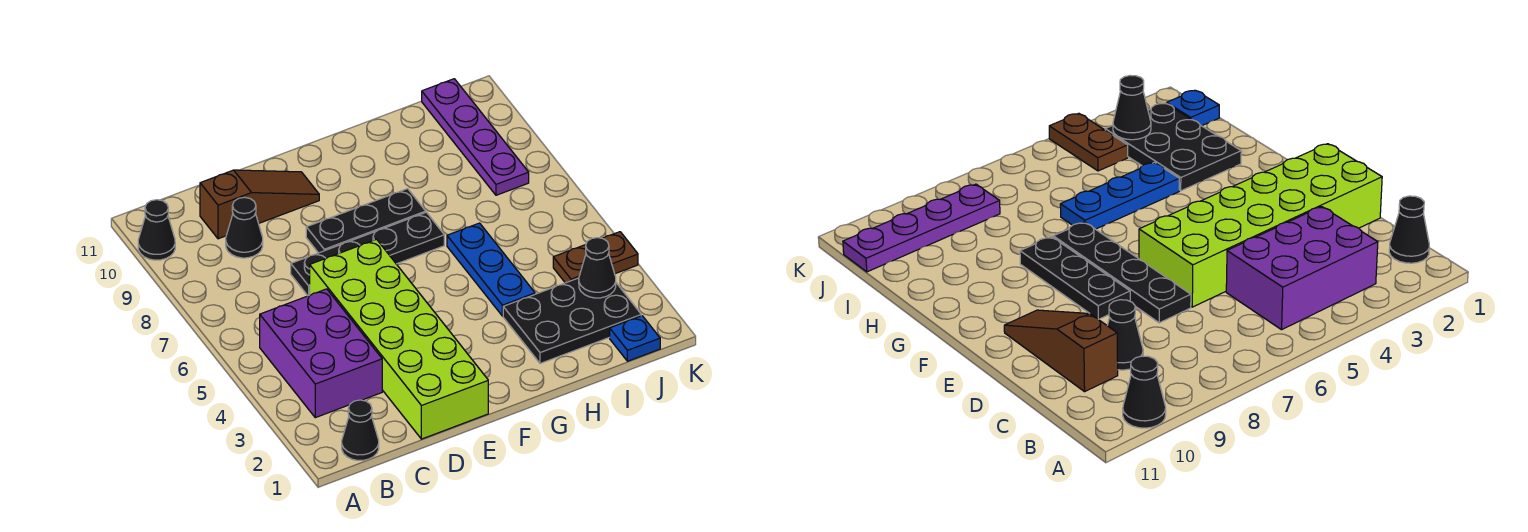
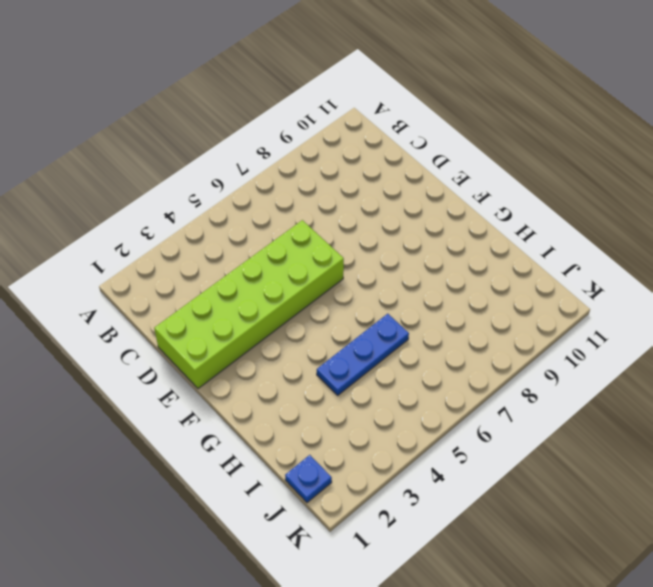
none -> black cone A10 level 1
none -> black cone B1 level 1
none -> purple brick B3:C5 level 1

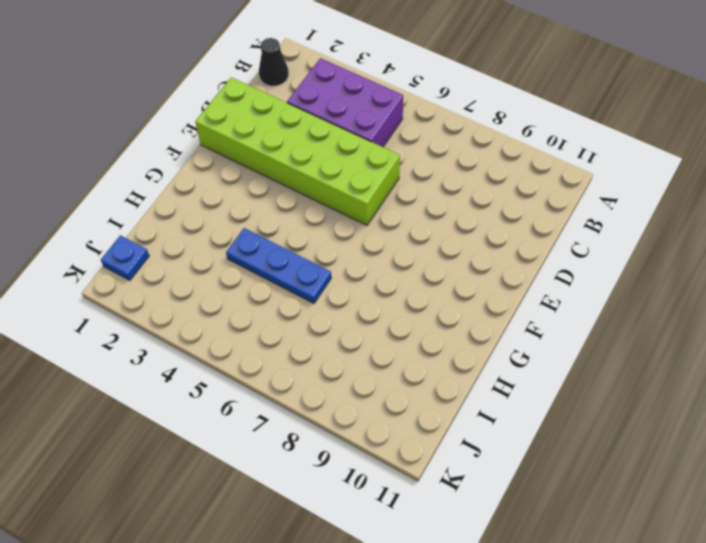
none -> black cone A10 level 1
none -> black cone C9 level 1
none -> brown slope C10:E10 level 1 top C

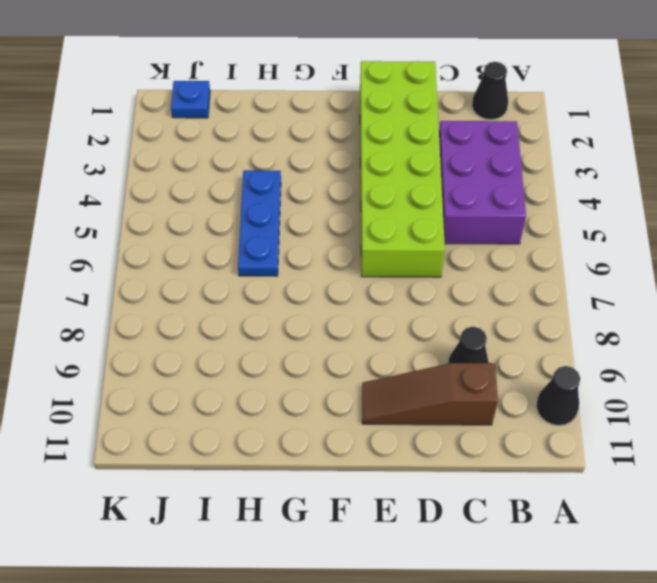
none -> black plate D7:G7 level 1
none -> black plate E8:G8 level 1
none -> black plate H2:J3 level 1

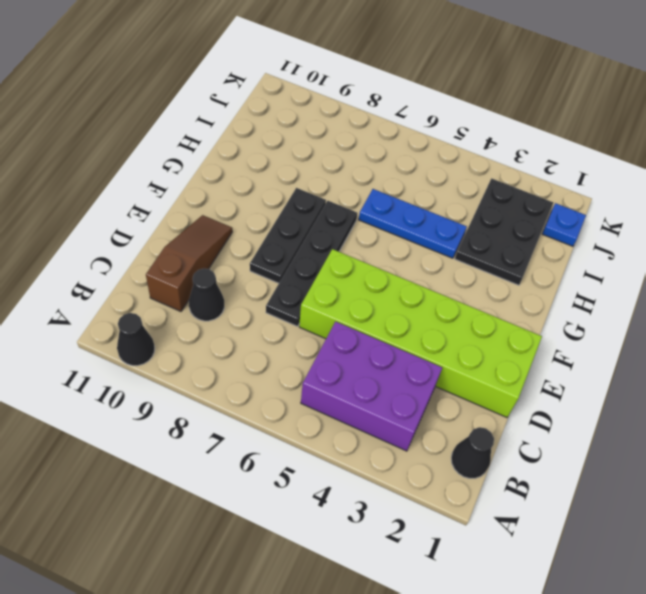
none -> brown plate J4:K4 level 1
none -> purple plate J8:J11 level 1
none -> black cone J3 level 2

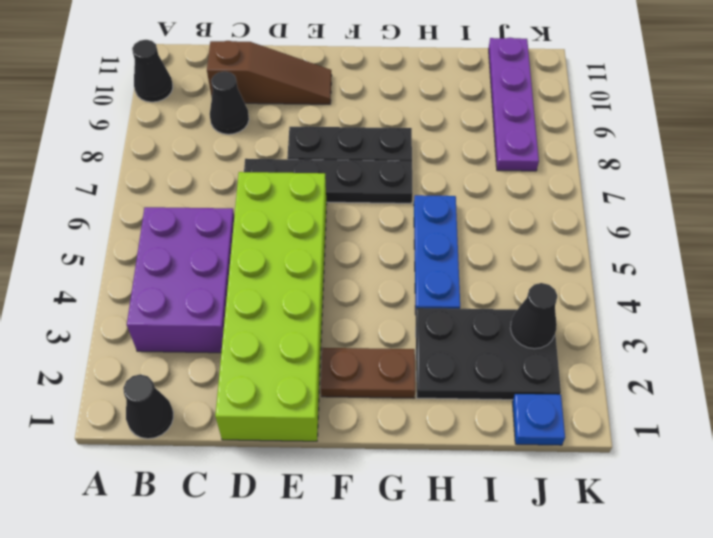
brown plate F2:G2 level 1 -> brown plate J4:K4 level 1

